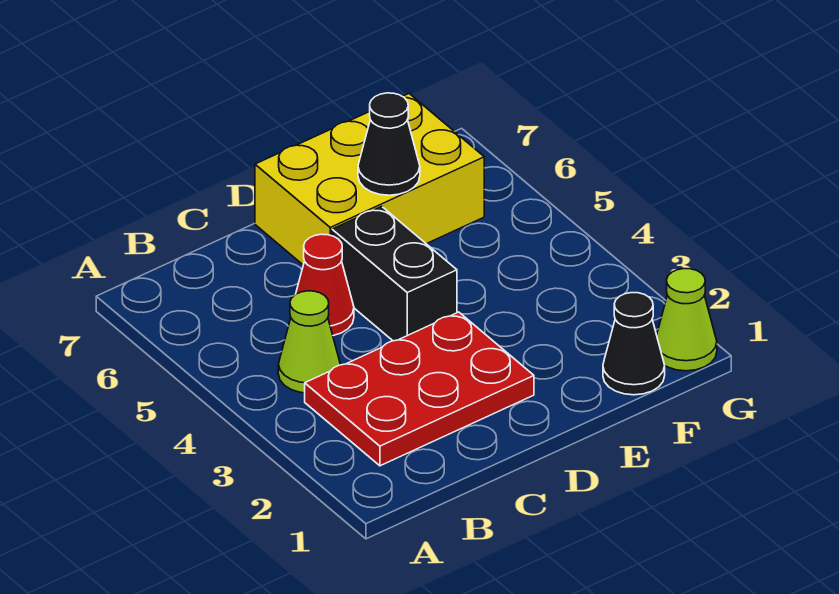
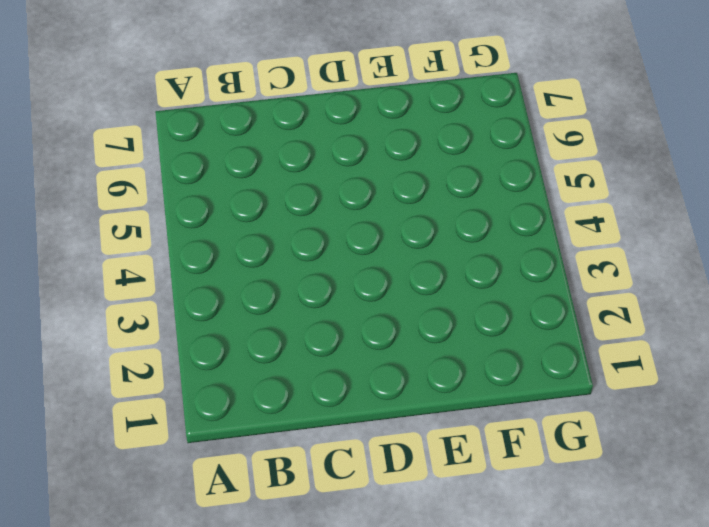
none -> red plate B2:D3 level 1
none -> lime cone B4 level 1

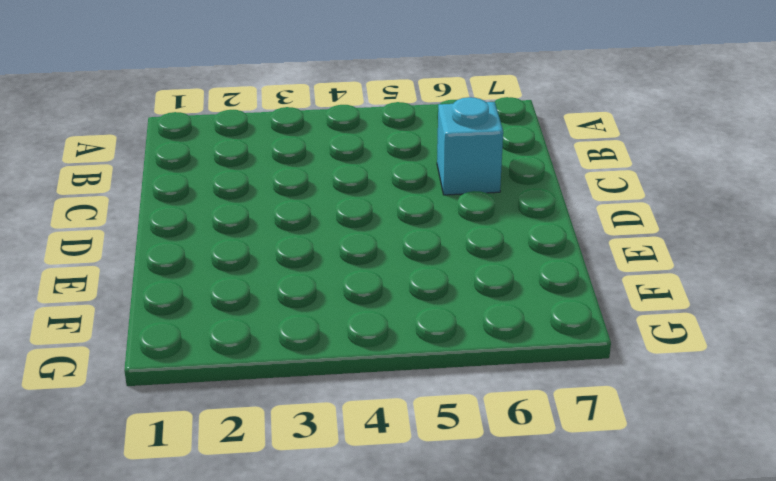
cyan brick C6 level 1 -> none
none -> red plate B2:D3 level 1
none -> lime cone B4 level 1

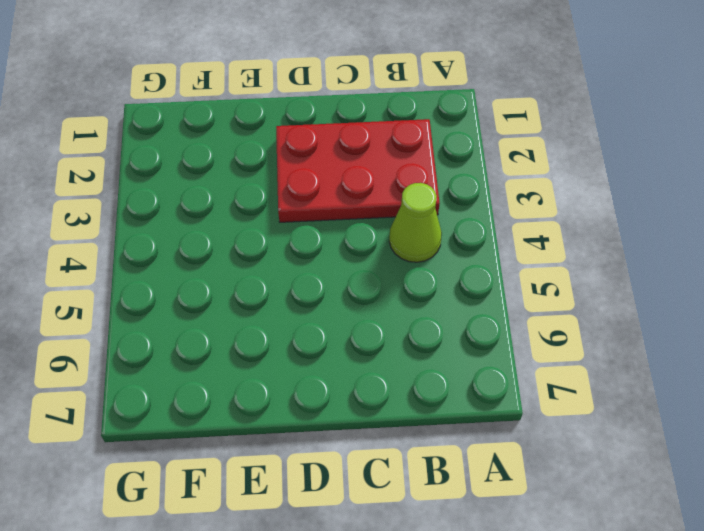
none -> red cone C5 level 1
none -> black brick D4:D5 level 1

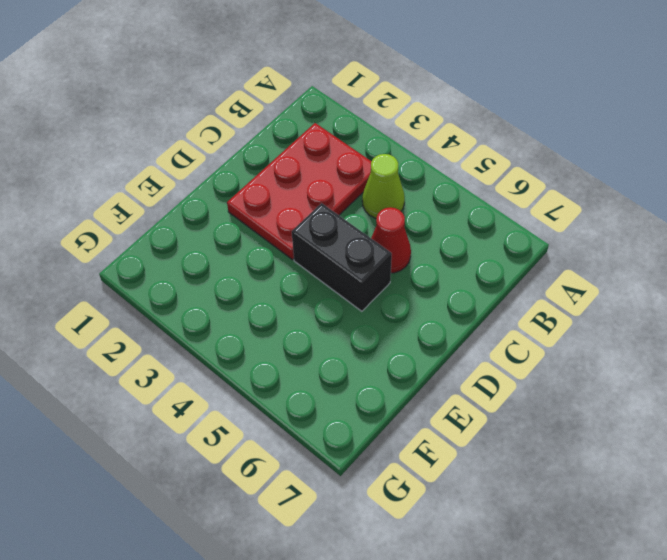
none -> yellow brick D6:F7 level 1
none -> black cone F1 level 1

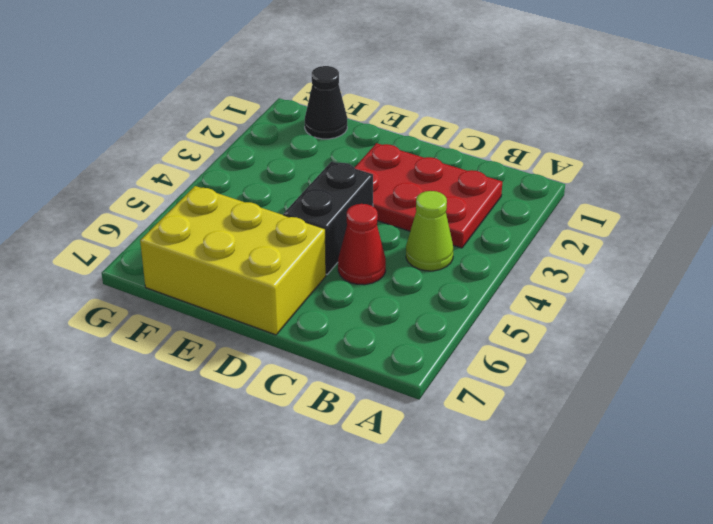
none -> lime cone G1 level 1
none -> black cone E6 level 2

